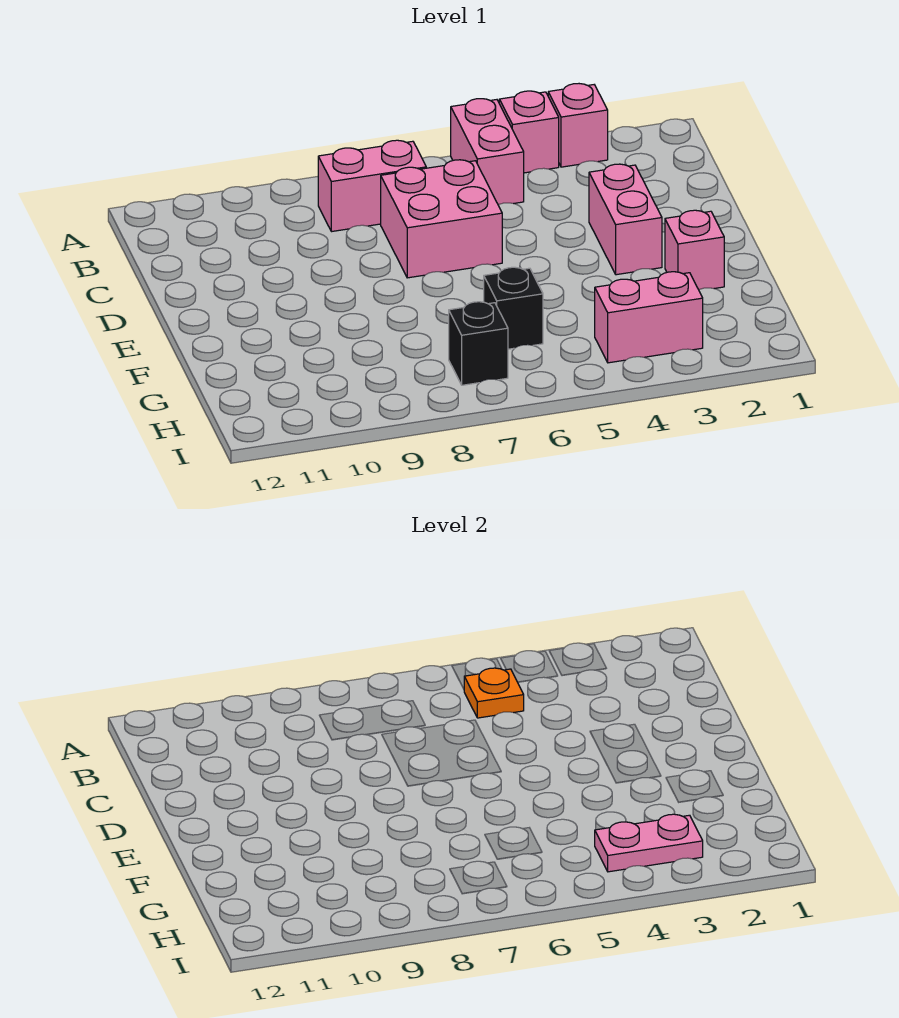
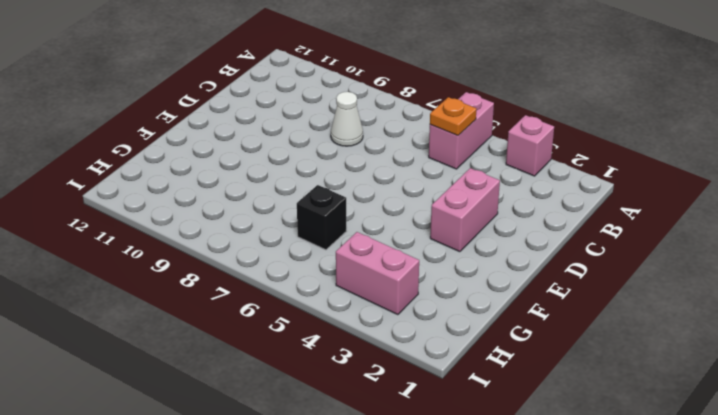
white cone C8 level 1 -> none
none -> pink brick A4 level 1
none -> pink brick B7:B8 level 1
none -> pink brick C6:D7 level 1

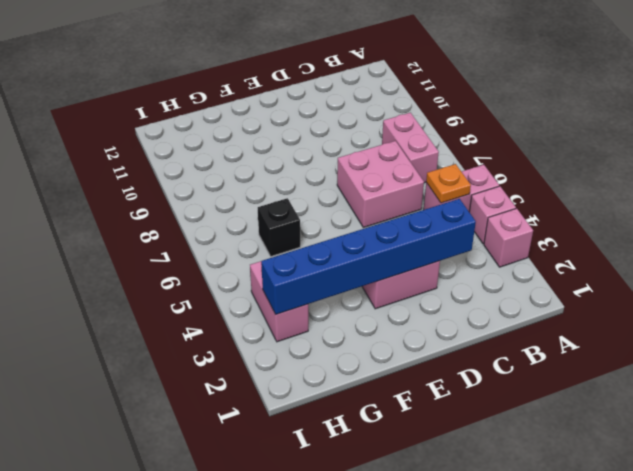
blue brick C3:H3 level 2 -> pink plate H3:H4 level 2
none -> pink brick F2 level 1
none -> black brick H7 level 1

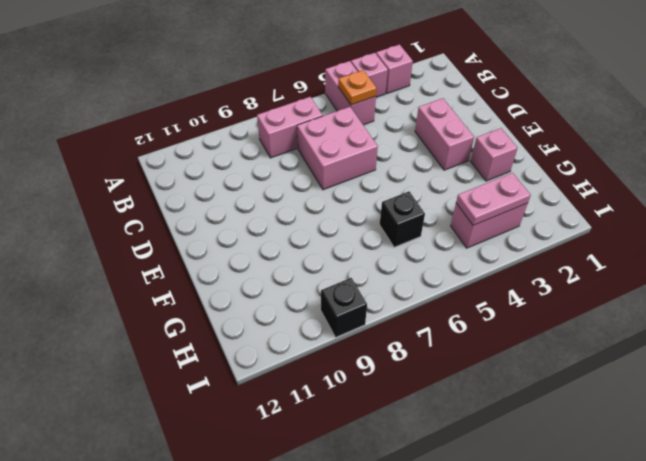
black brick I9 level 1 -> black brick H7 level 1

